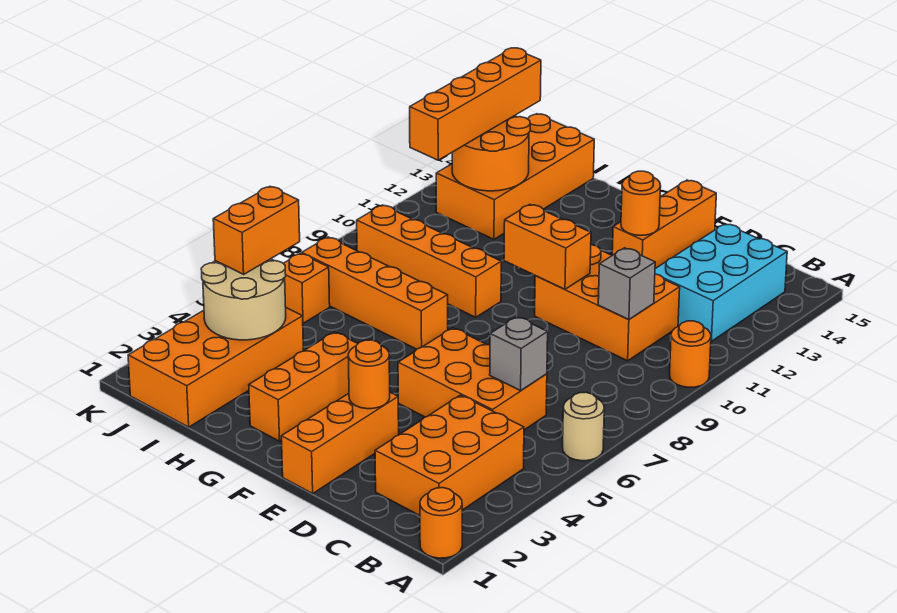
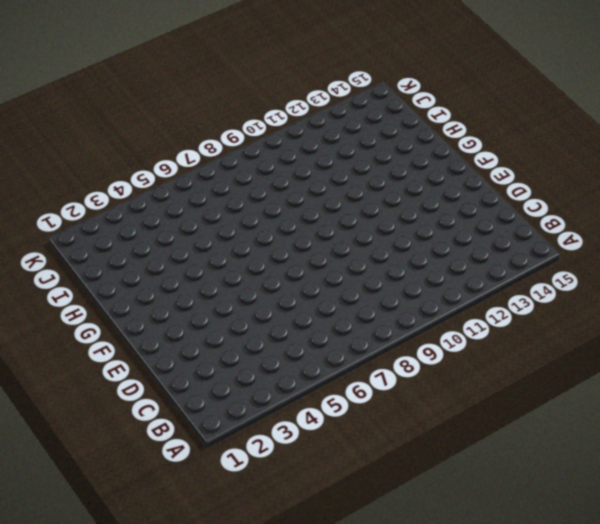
none -> orange round brick A1 level 1
none -> tan round brick A6 level 1
none -> orange round brick A10 level 1

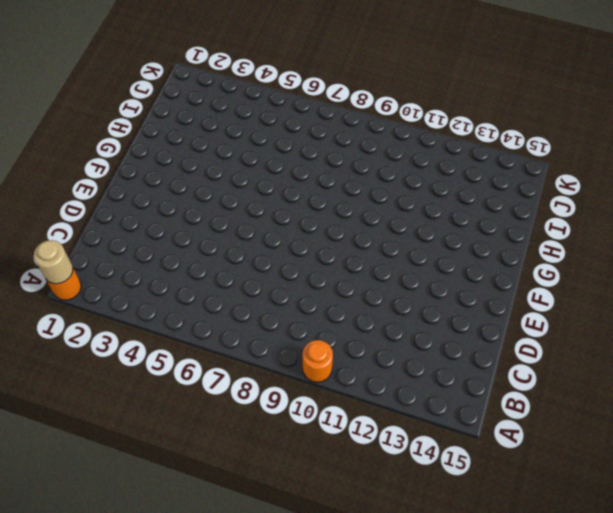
tan round brick A1 level 2 -> tan round brick A6 level 1
none -> orange brick B2:C4 level 1
none -> cyan brick B12:C14 level 1
none -> orange brick C5:E6 level 1

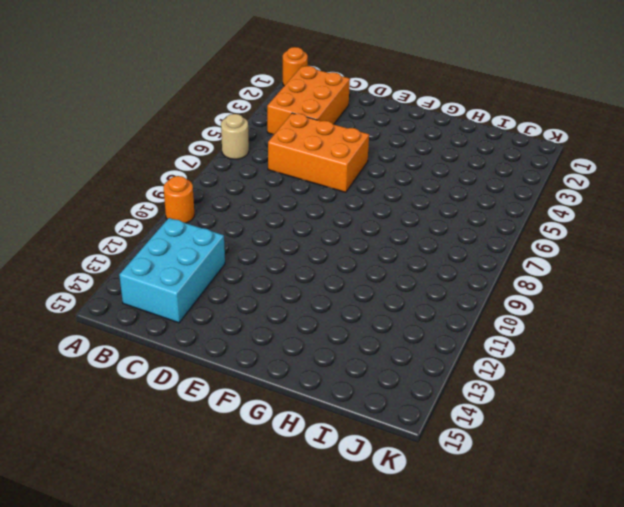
none -> orange brick C10:E11 level 1
none -> orange brick E1:E3 level 1
none -> orange brick E13:E15 level 1

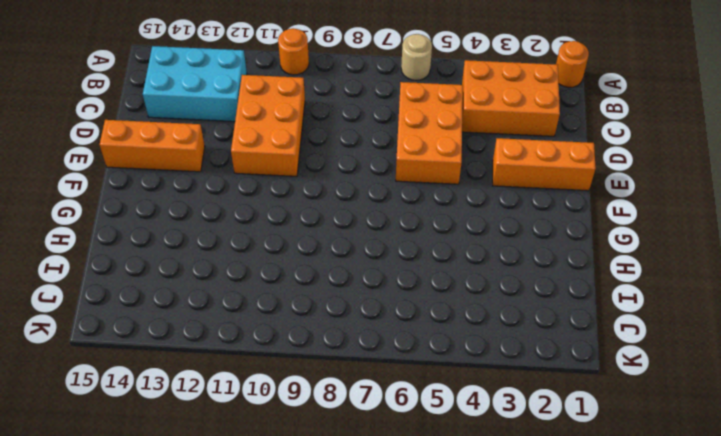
none -> orange brick G2:G4 level 1
none -> orange brick G7:J7 level 1
none -> orange brick G9:J9 level 1

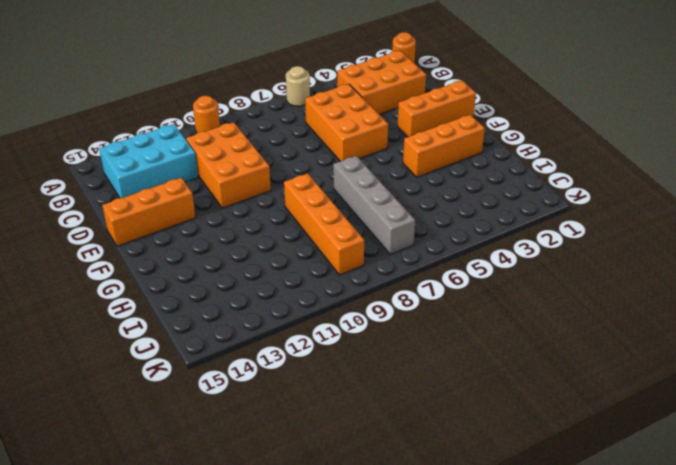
grey brick G7:J7 level 1 -> orange brick G7:J7 level 1
none -> orange brick I1:J4 level 1
none -> orange brick I12:J15 level 1
none -> orange brick J6 level 1

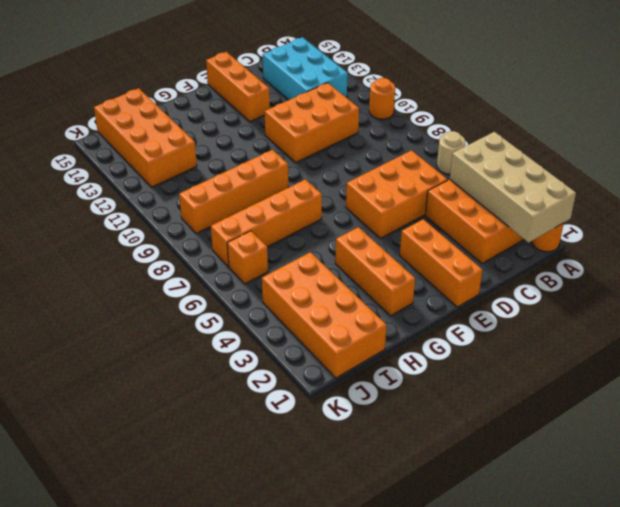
tan brick A1:B4 level 2 -> none
none -> grey brick C6 level 2
none -> grey brick C10 level 2
none -> orange round brick E3 level 2

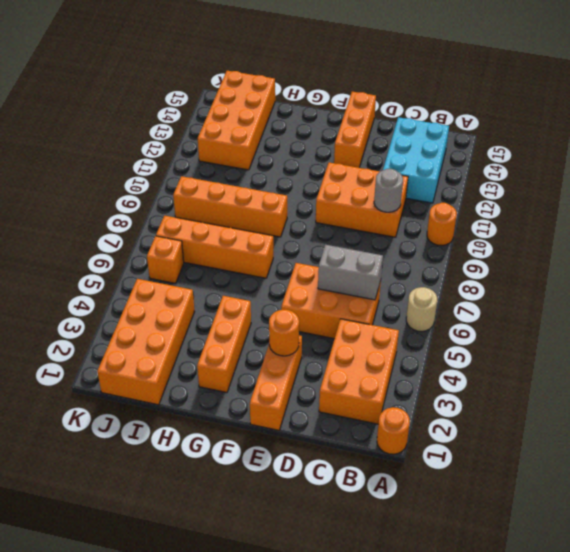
grey brick C6:D6 level 2 -> grey brick C6 level 2
grey round brick C10 level 2 -> grey brick C10 level 2
none -> orange brick E10:F10 level 2
none -> orange round brick E13 level 2
none -> tan round brick I3:J4 level 2

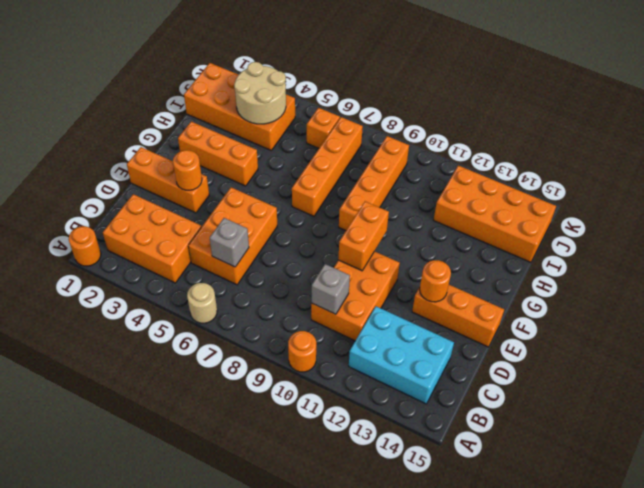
none -> orange round brick I12:J13 level 2
none -> orange brick J4:J5 level 3
none -> orange brick J11:J14 level 3

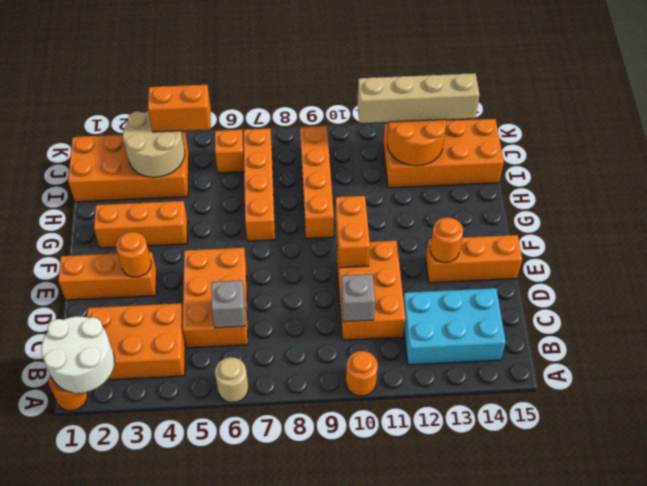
white round brick A1:B2 level 2 -> none
tan brick J11:J14 level 3 -> orange brick J11:J14 level 3

